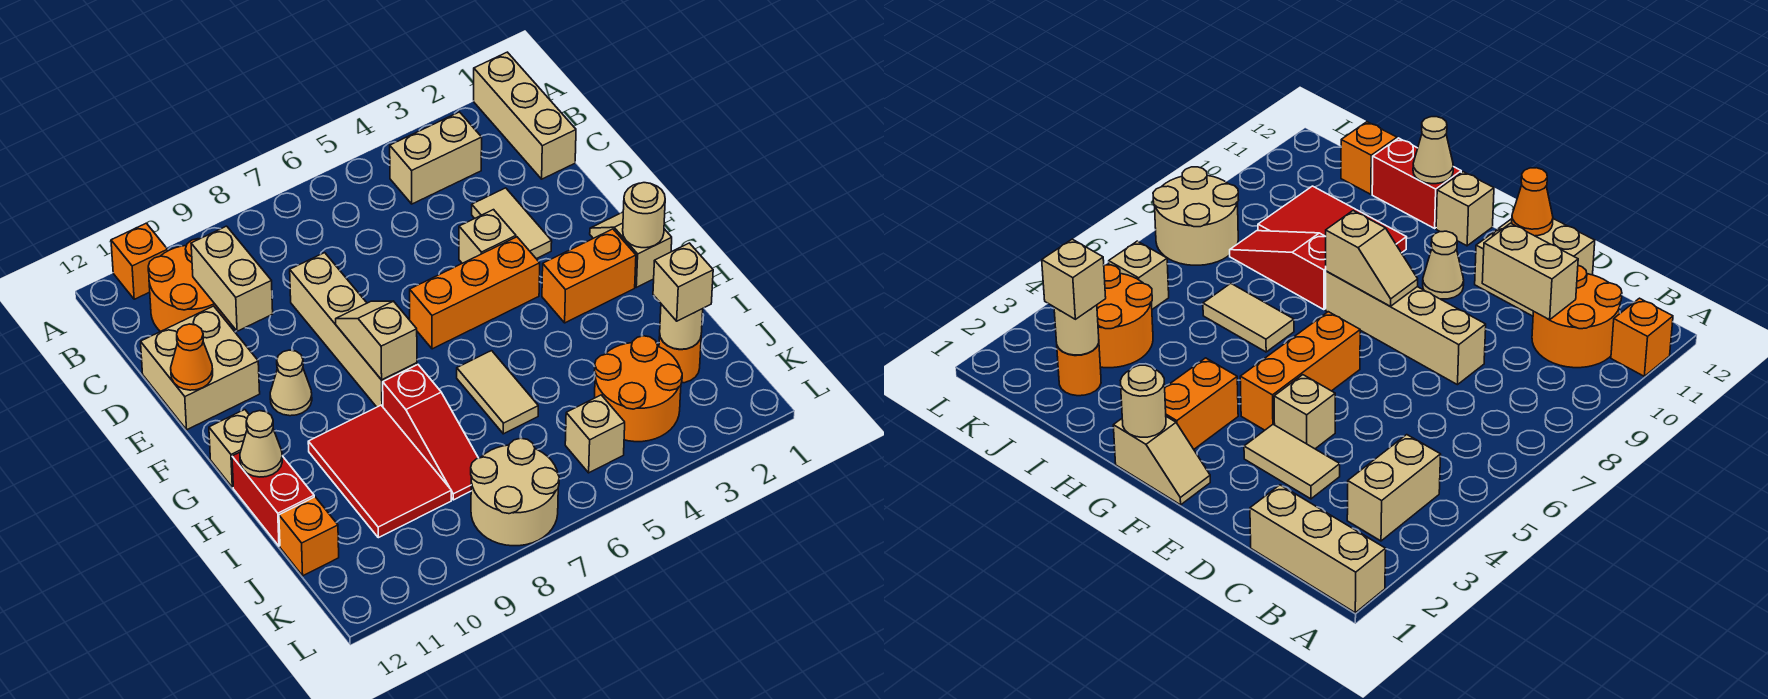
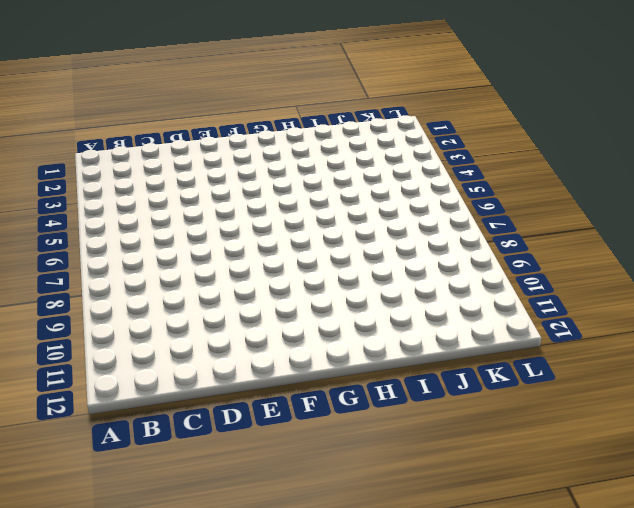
none -> tan brick A1:C1 level 1
none -> orange brick A11 level 1
none -> tan brick B3:B4 level 1

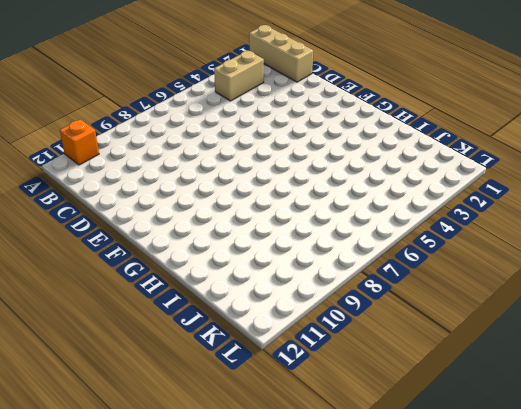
none -> orange round brick B10:C11 level 1
none -> tan tile D3:E3 level 1
none -> tan brick D8:G8 level 1

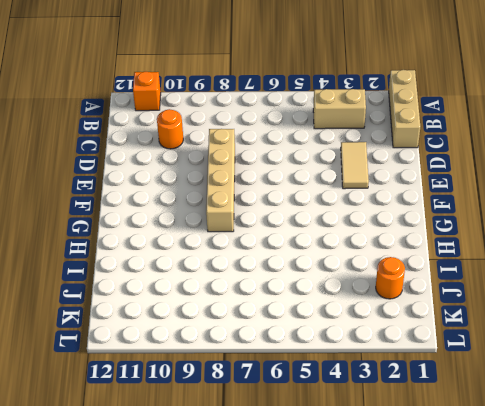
orange round brick C10 level 1 -> orange round brick B10:C11 level 1
none -> tan brick D11:E12 level 1
none -> tan brick E4 level 1
none -> tan slope F1:G1 level 1 top G

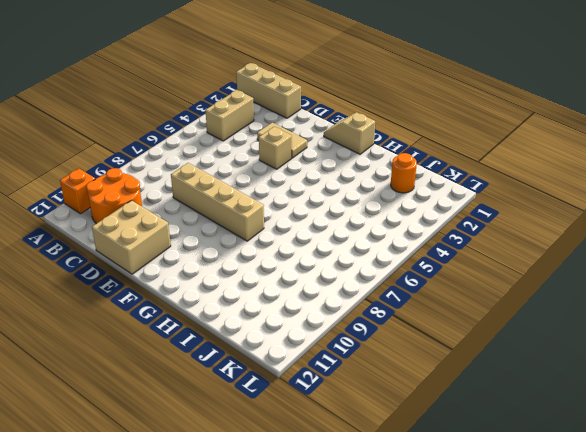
none -> orange brick F4:F6 level 1
none -> tan cone F10 level 1
none -> orange brick G2:G3 level 1

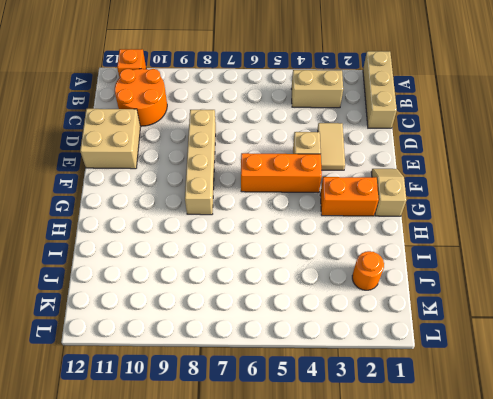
none -> tan cone F10 level 1
none -> tan brick G12 level 1
none -> tan tile H6:I6 level 1

